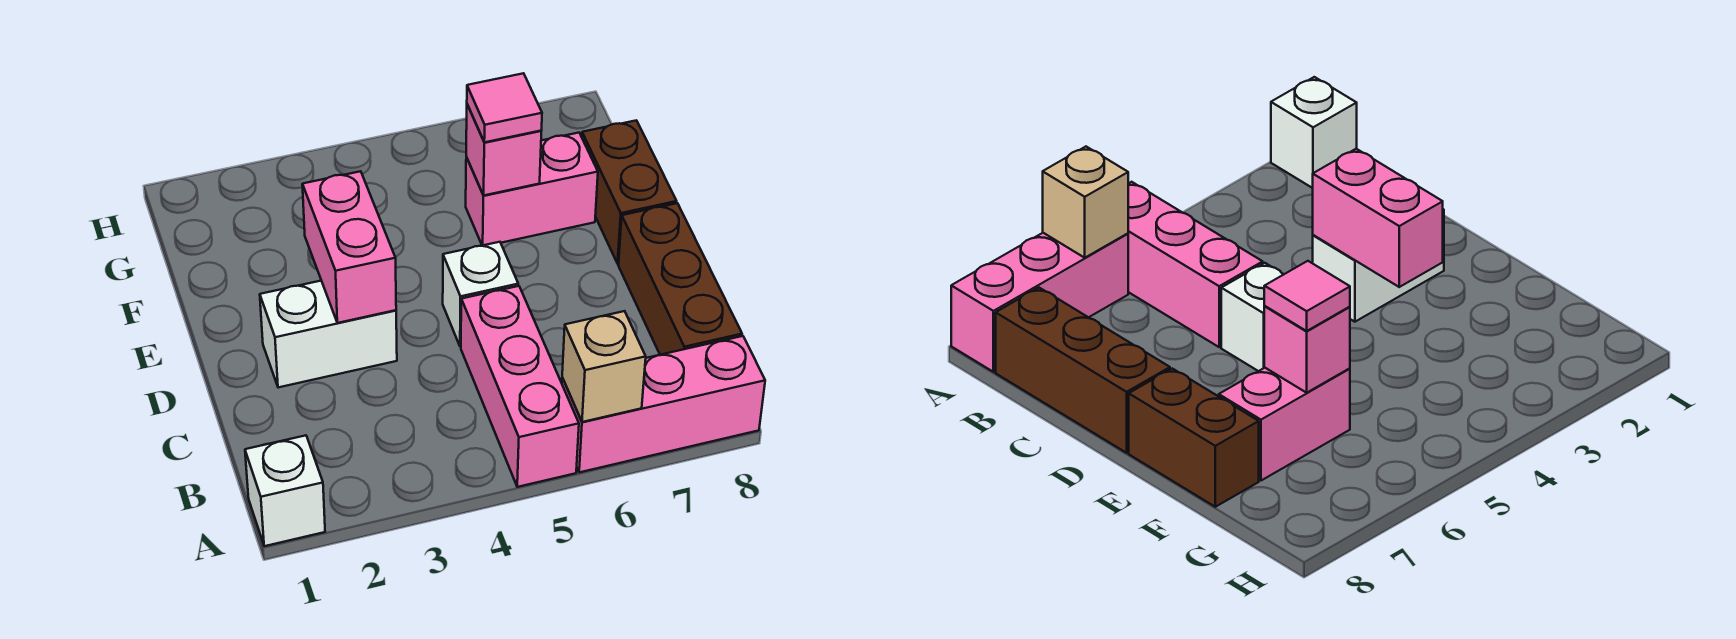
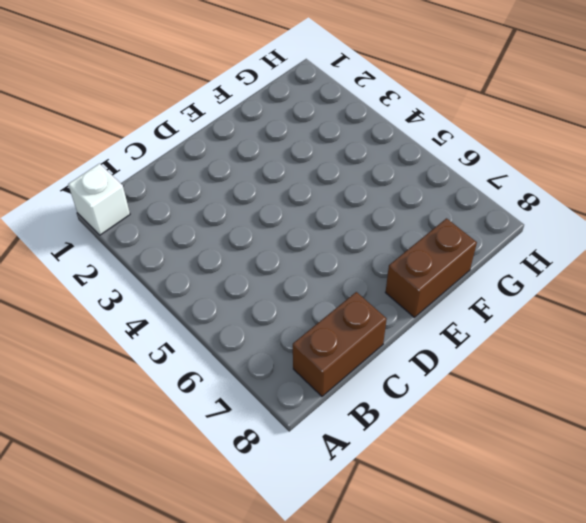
brown brick B8:C8 level 1 -> brown brick B8:D8 level 1
none -> pink brick A5:C5 level 1
none -> pink brick A6:A8 level 1
none -> white brick D2:D3 level 1

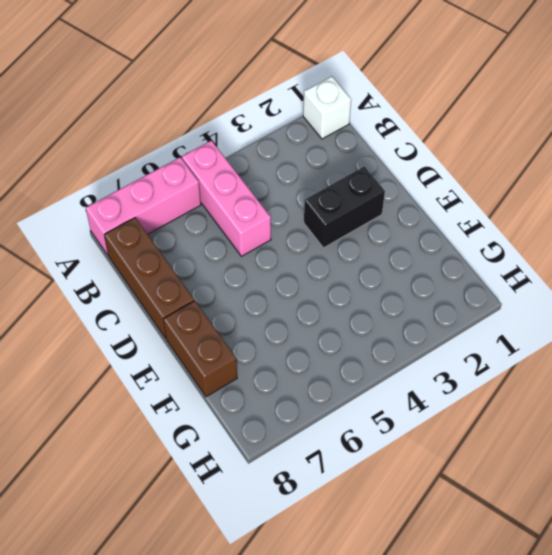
black brick D2:D3 level 1 -> white brick D2:D3 level 1
none -> white brick D5 level 1
none -> pink brick F6:F7 level 1
none -> tan brick A6 level 2

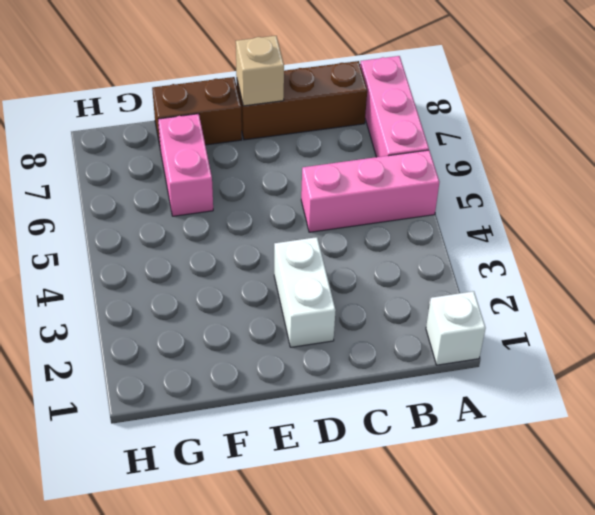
tan brick D8 level 2 -> tan brick A6 level 2
none -> white brick D5 level 1
none -> pink brick D3:E3 level 2
none -> pink brick F6 level 2

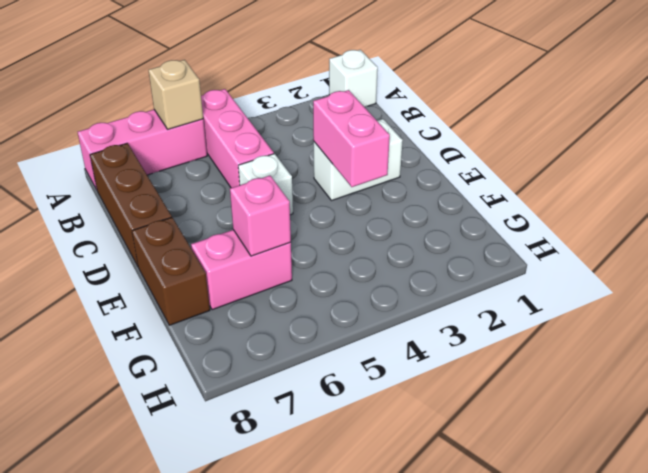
none -> pink tile F6 level 3

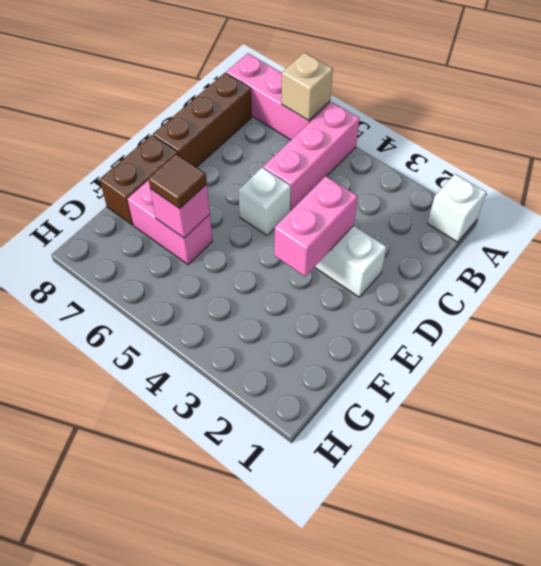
brown tile F6 level 3 -> pink tile F6 level 3

